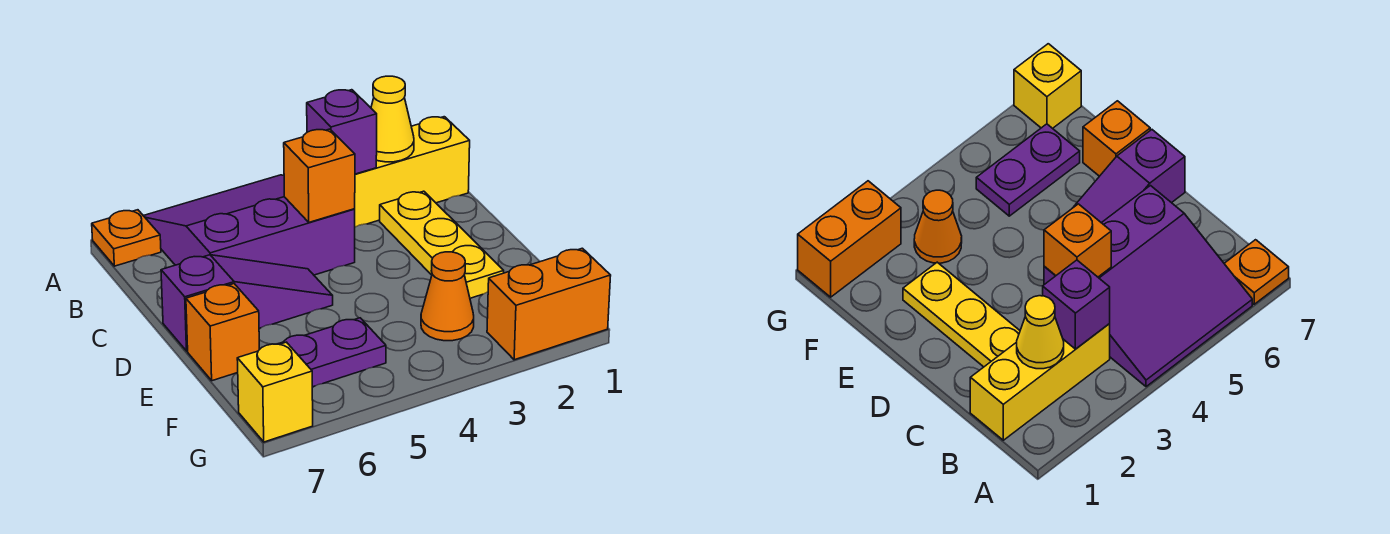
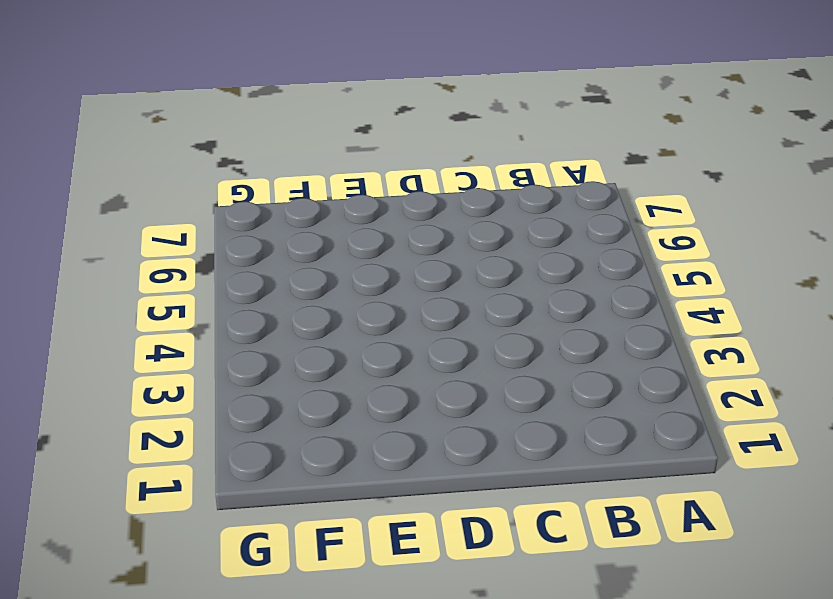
none -> purple slope A4:C6 level 1 top C
none -> orange plate A7 level 1
none -> yellow brick B1:B3 level 1

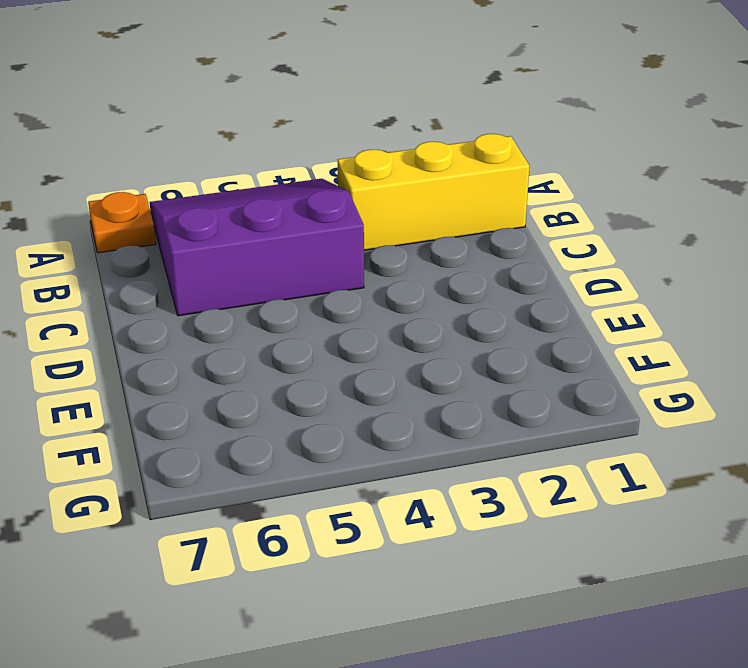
none -> yellow plate C2:E2 level 1
none -> purple slope D5:D7 level 1 top 7
none -> orange brick E7 level 1

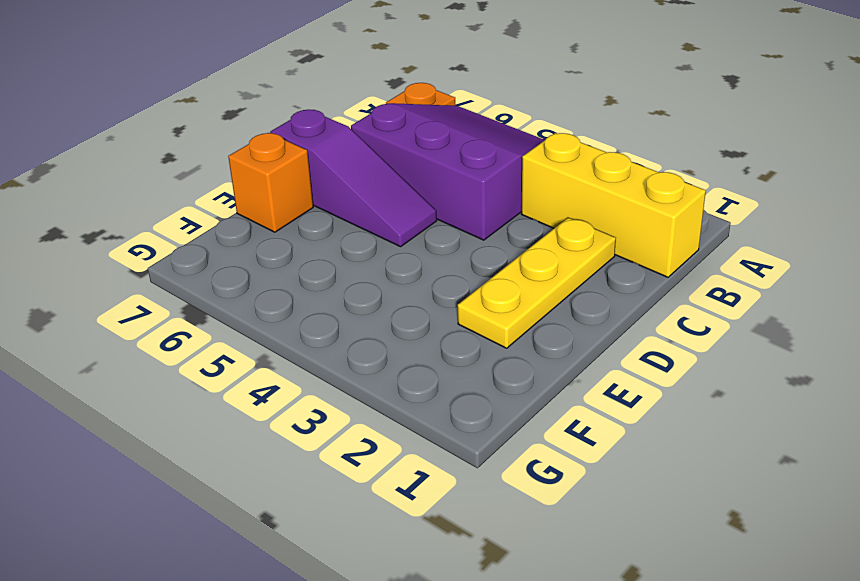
none -> orange cone F3 level 1
none -> purple plate F5:F6 level 1
none -> orange brick G1:G2 level 1

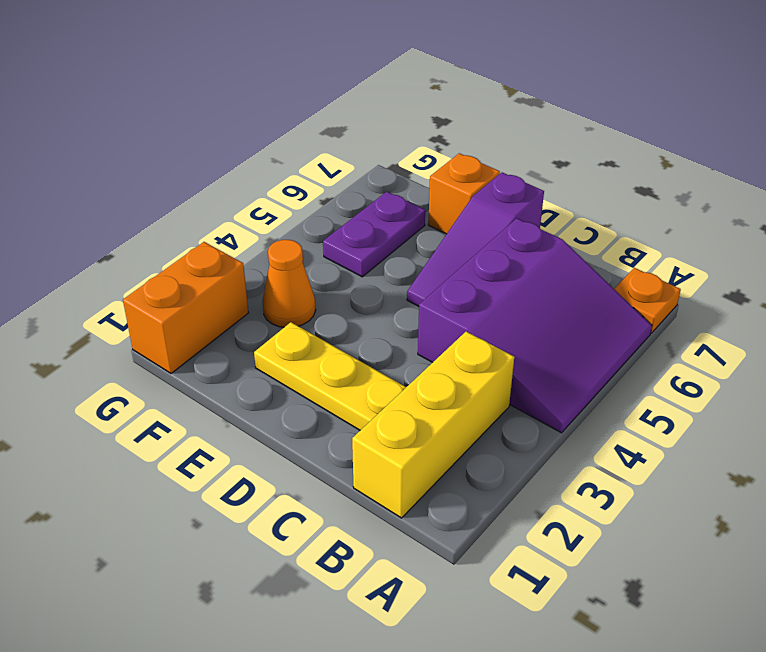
none -> yellow brick G7 level 1
none -> yellow cone B2 level 2
none -> purple brick B3 level 2

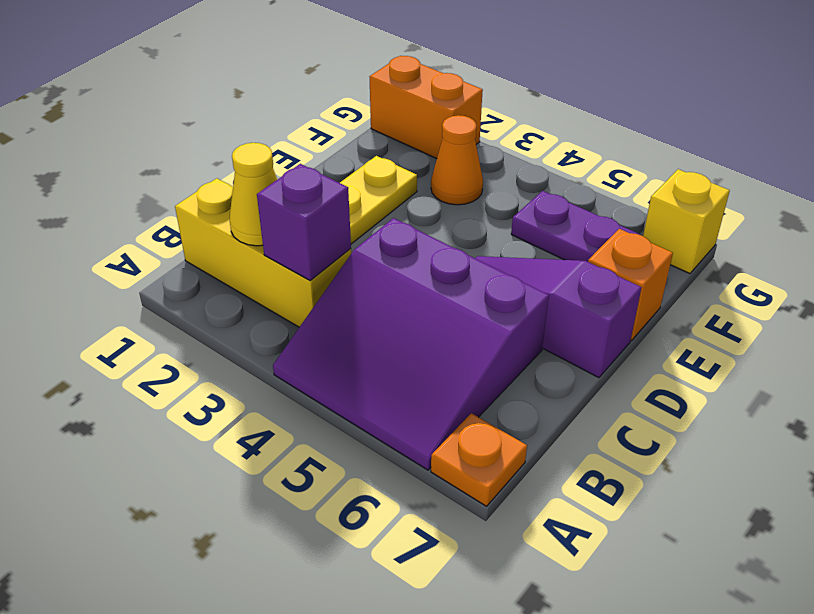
none -> orange brick C4 level 2

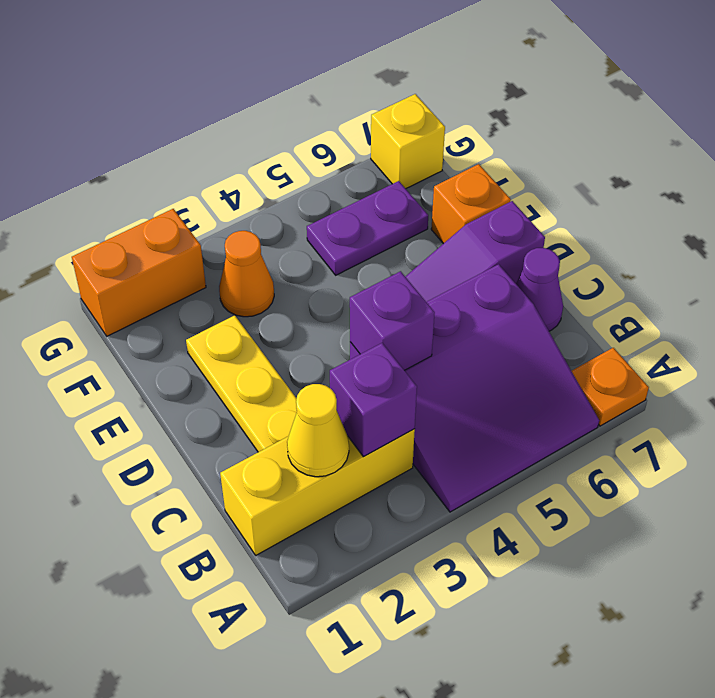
purple brick C4 level 2 -> orange brick C4 level 2
purple cone C7 level 1 -> none

